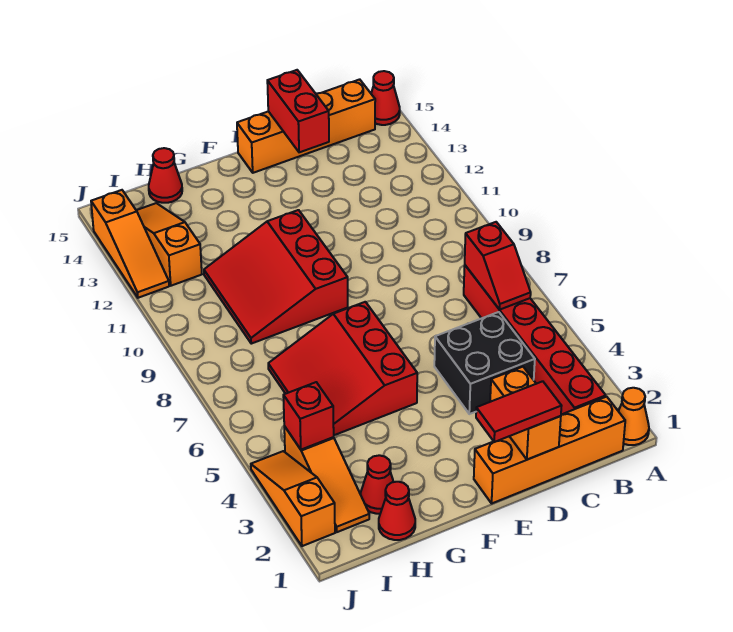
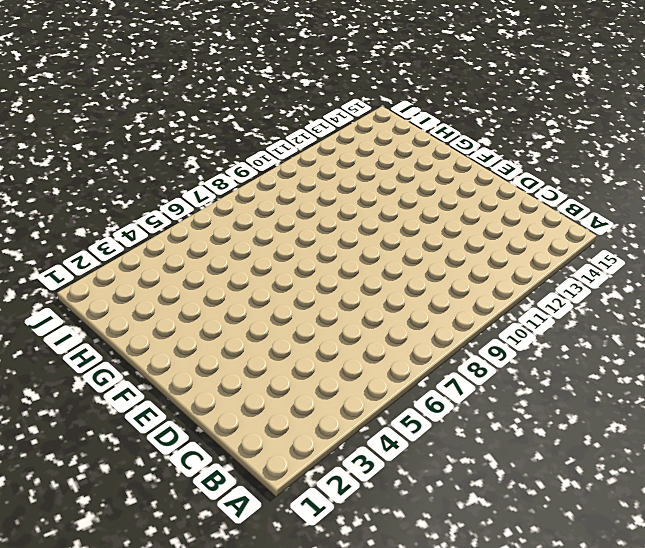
none -> orange cone A1 level 1
none -> red cone A15 level 1
none -> orange brick B1:E1 level 1

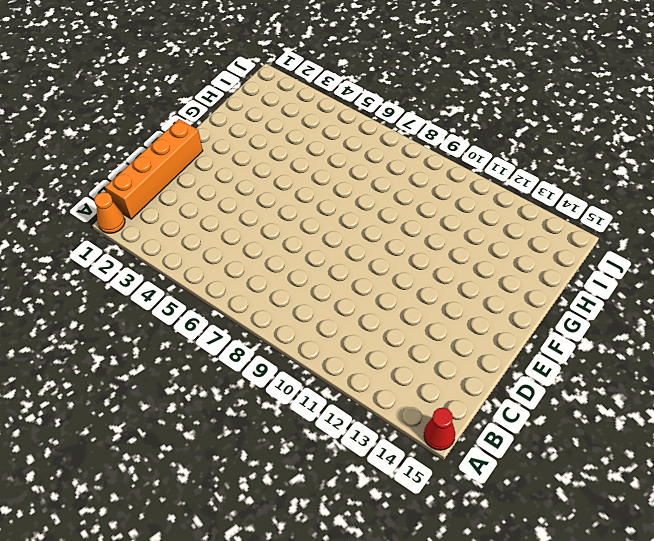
none -> red brick B2:B7 level 1
none -> orange brick B15:E15 level 1
none -> black brick C4:D5 level 1

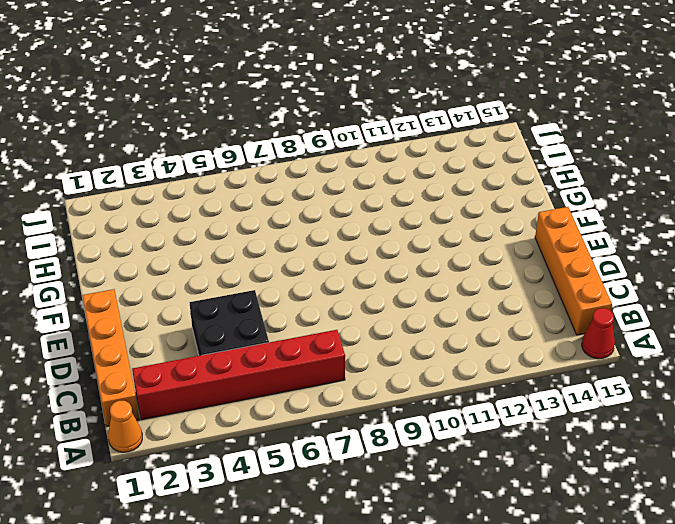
none -> red slope F5:H7 level 1 top F
none -> red slope F9:H11 level 1 top F
none -> red cone H1 level 1

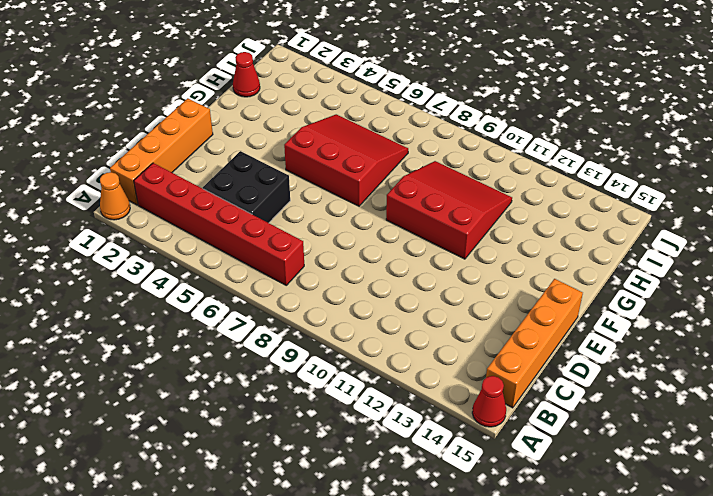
none -> red cone H2 level 1
none -> red cone H15 level 1
none -> orange slope I2:I4 level 1 top 4

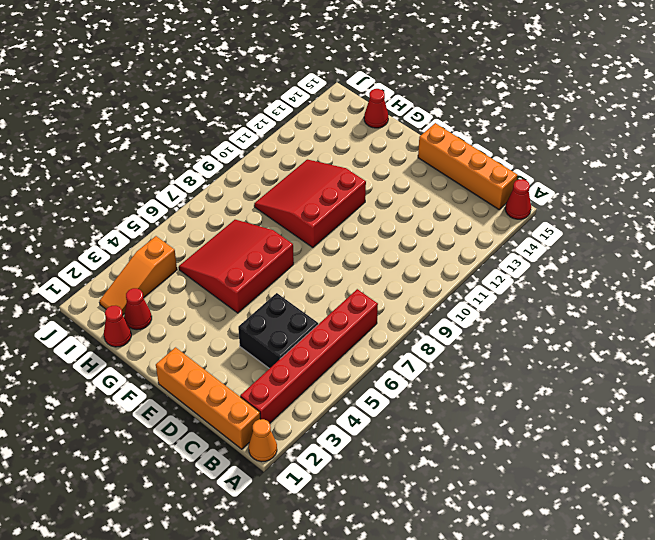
none -> orange slope I12:I14 level 1 top 12
none -> orange slope J2:J4 level 1 top 2
none -> orange slope J12:J14 level 1 top 14

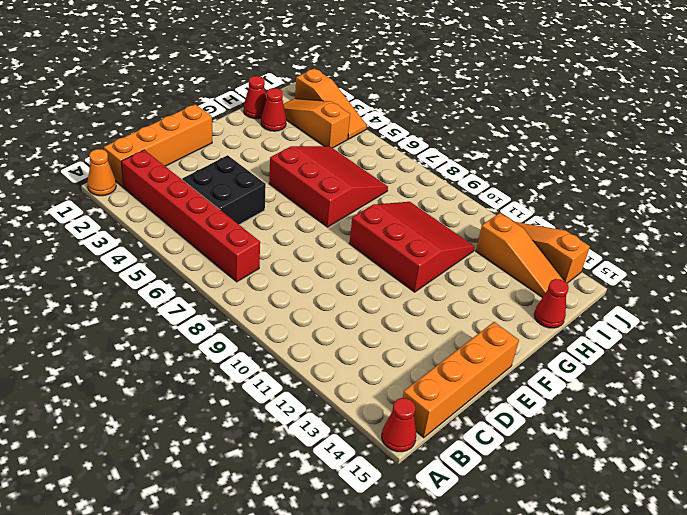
none -> red slope B6:B7 level 2 top 7
none -> orange brick D1:D2 level 2
none -> red brick D14:D15 level 2

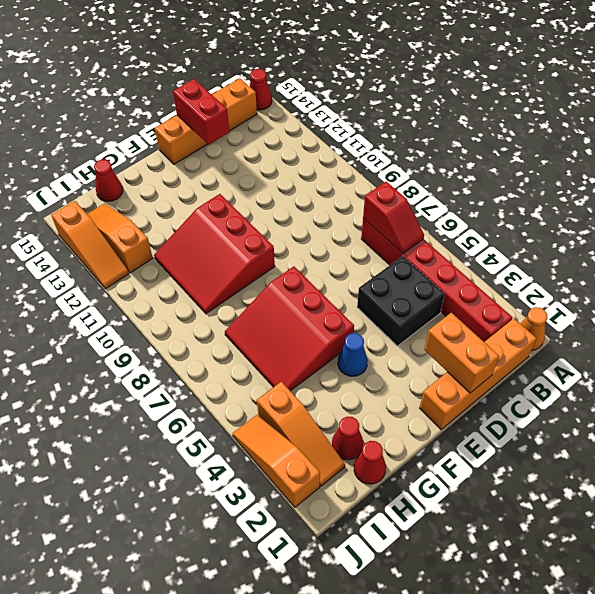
blue cone F4 level 1 -> none
none -> red brick I4 level 2
none -> red tile D1:E1 level 3

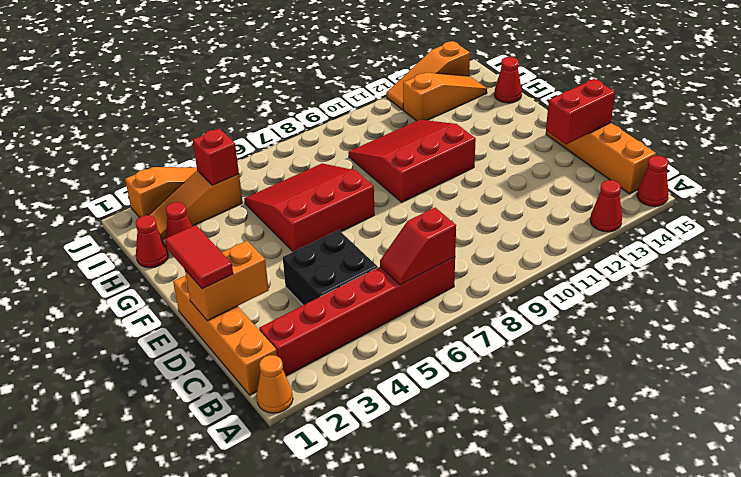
red cone A13 level 1 -> none

